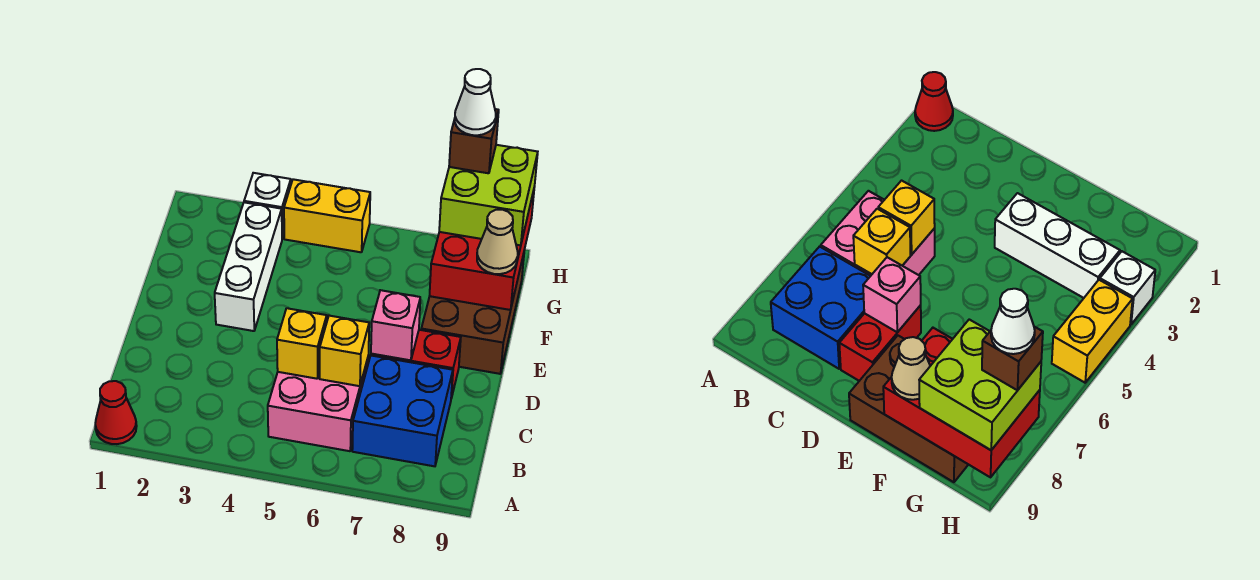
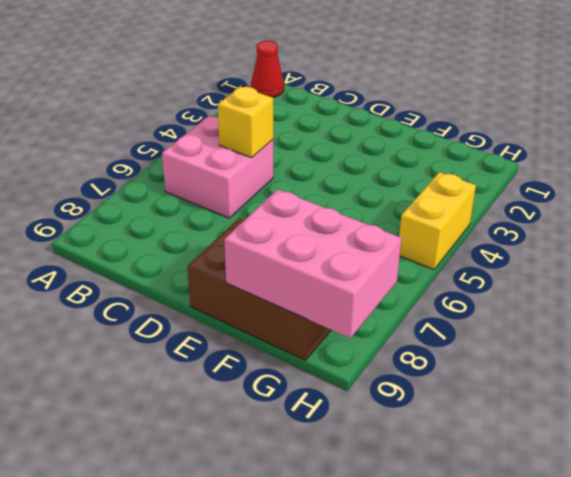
pink brick F8:H9 level 2 -> red brick F8:H9 level 2
none -> blue brick B7:C8 level 1
none -> red brick D7:D8 level 1
none -> white brick E3:G3 level 1

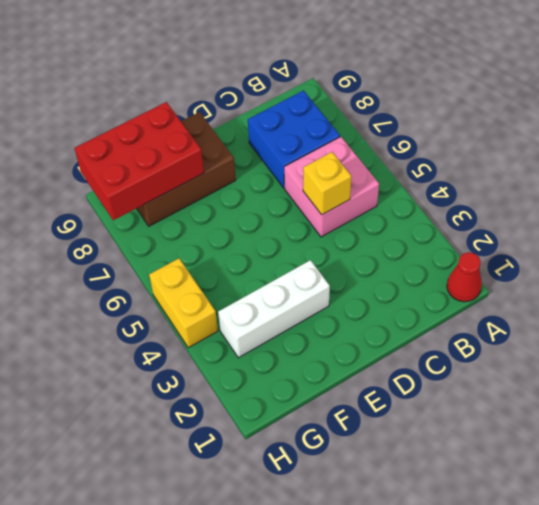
none -> red brick D7:D8 level 1
none -> white brick H3 level 1
none -> yellow brick C6 level 2

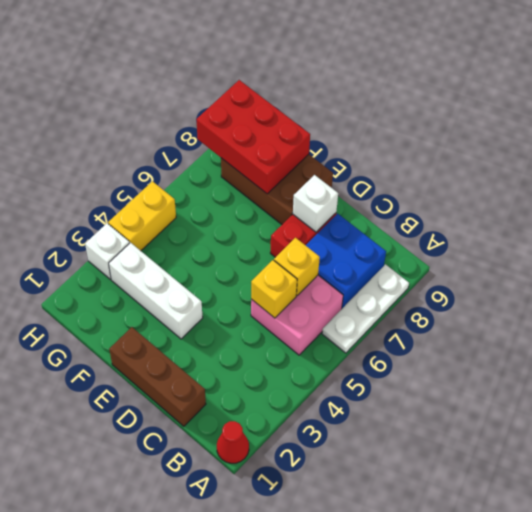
white plate A6:A8 level 1 -> none
brown brick C1:E1 level 1 -> none
white brick D8 level 2 -> none
none -> pink brick D7 level 2
none -> tan cone F9 level 3
none -> lime brick G8:H9 level 3

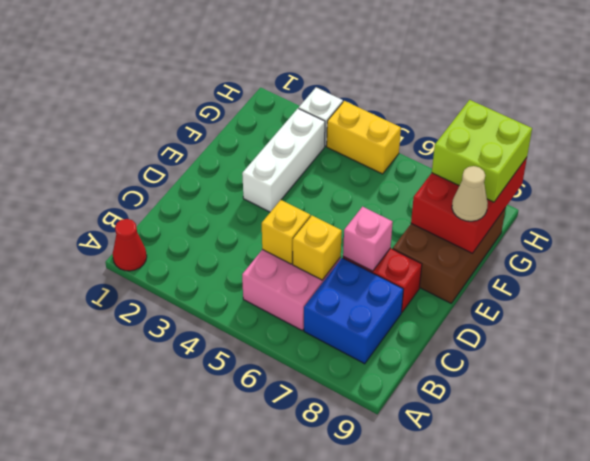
none -> brown brick H8 level 4
none -> white cone H8 level 5

